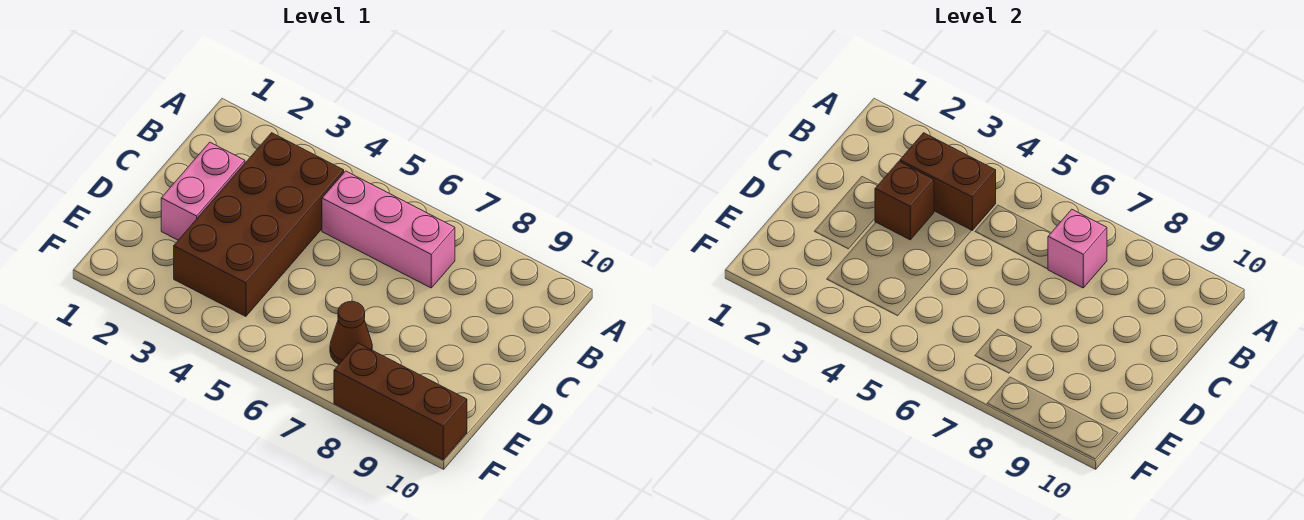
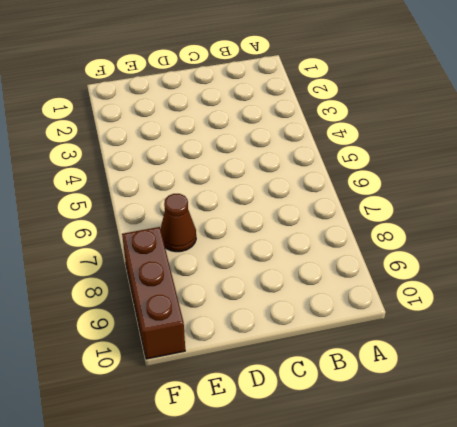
none -> brown brick B3:E4 level 1
none -> pink brick B5:B7 level 1

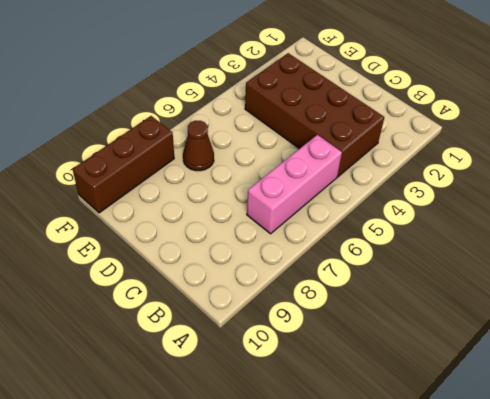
none -> pink brick C2:D2 level 1
none -> brown brick B3:B4 level 2

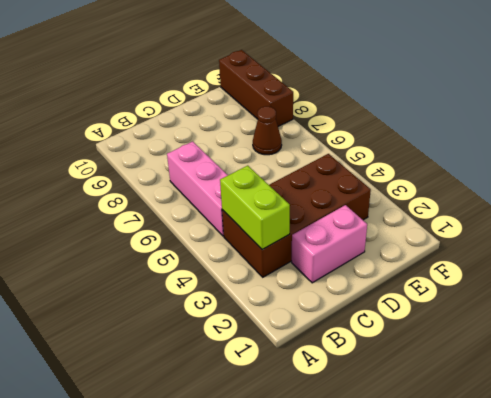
lime brick B3:B4 level 2 -> brown brick B3:B4 level 2
none -> pink brick B7 level 2
none -> brown brick C3 level 2

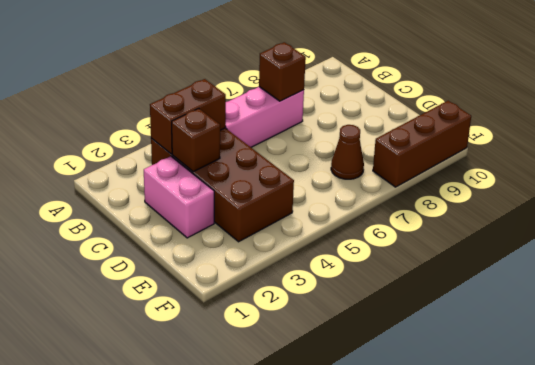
brown brick B7 level 2 -> pink brick B7 level 2

